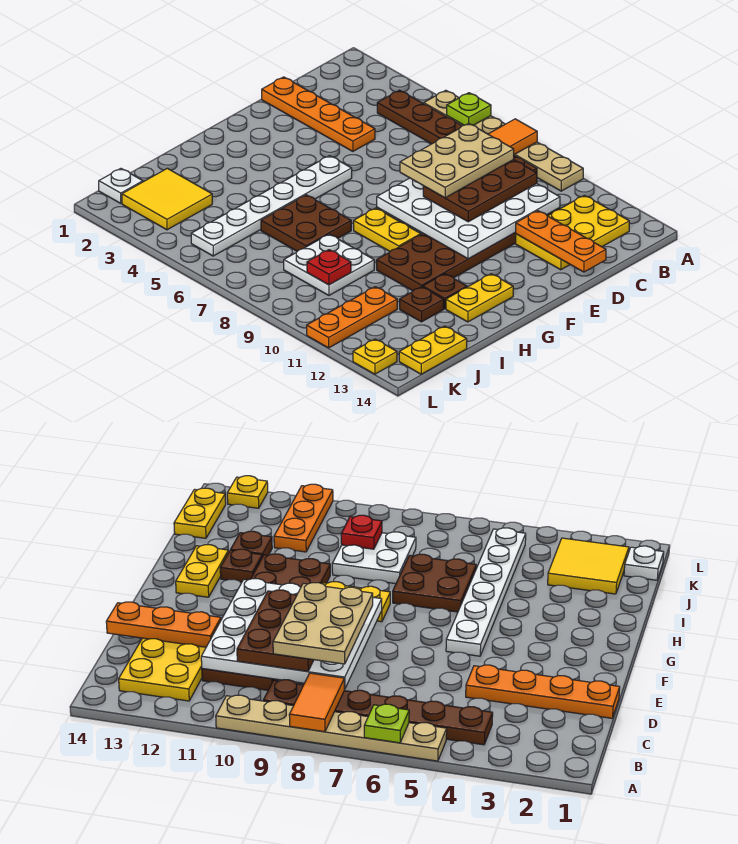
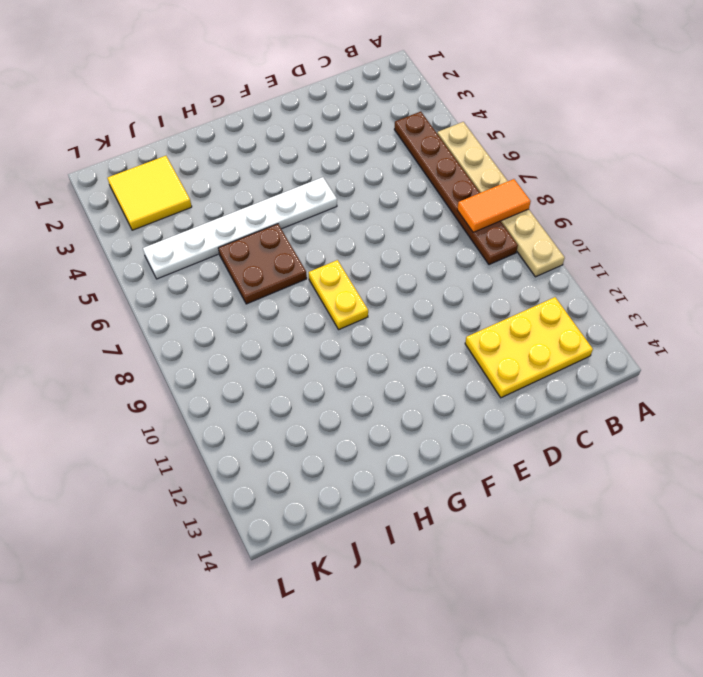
none -> brown plate C10:H11 level 1
none -> orange plate D1:D4 level 1
none -> yellow plate G13:H13 level 1

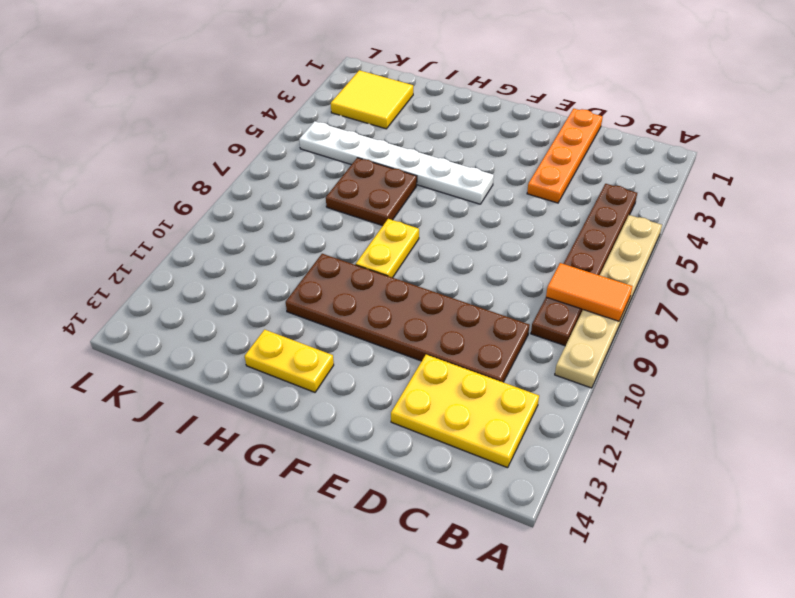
none -> brown plate H12 level 1
none -> white plate I8:J9 level 1
none -> brown plate I12 level 1

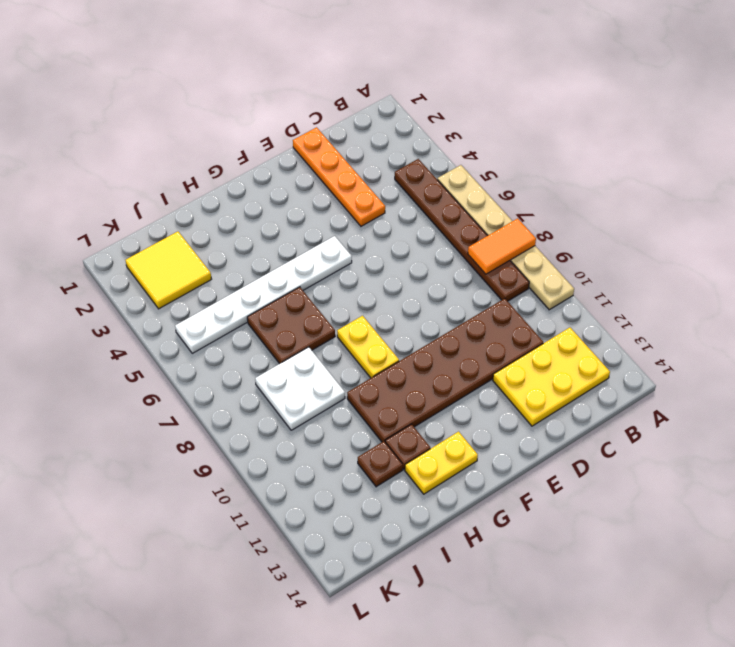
none -> orange plate J11:L11 level 1
none -> yellow plate J14:K14 level 1
none -> white plate K1 level 1

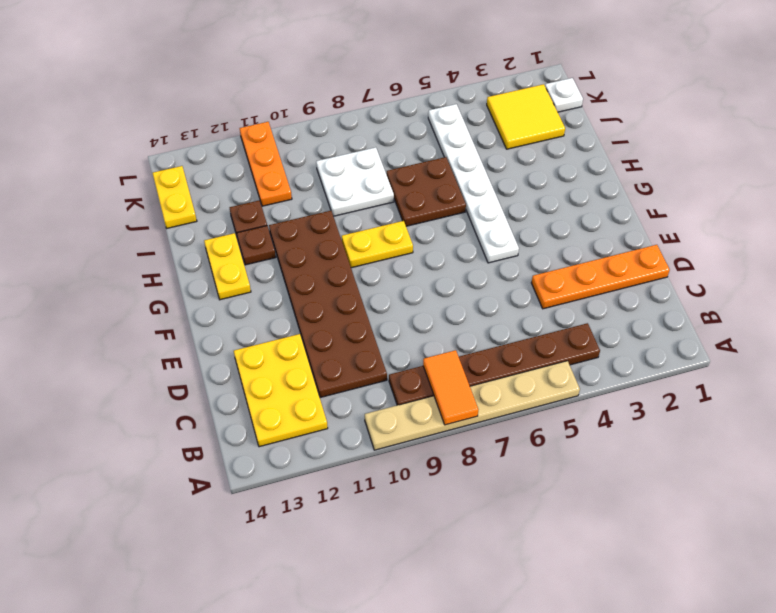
none -> yellow plate L13 level 1
none -> lime plate A6 level 2
none -> white plate C8:F11 level 2

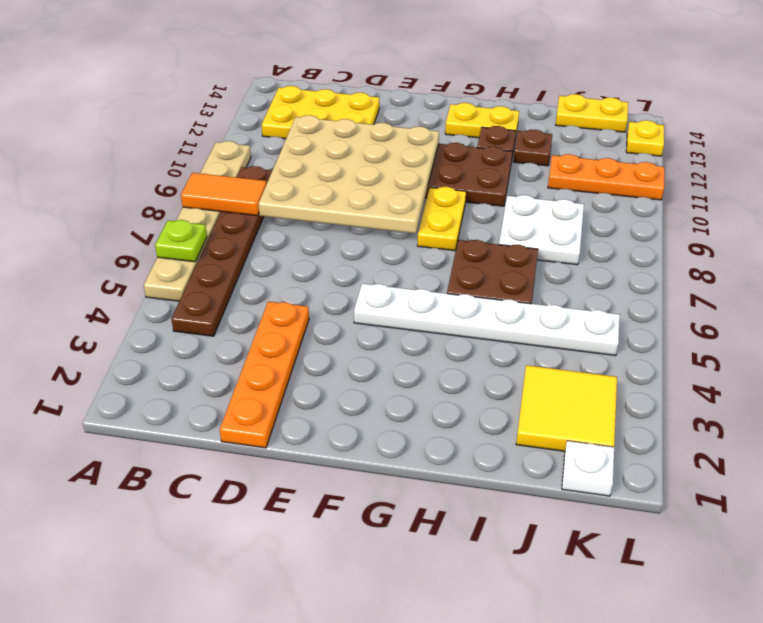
tan plate C8:F11 level 2 -> white plate C8:F11 level 2
none -> orange plate D12:D14 level 2
none -> red plate J9 level 2
none -> brown plate C9:E10 level 3

